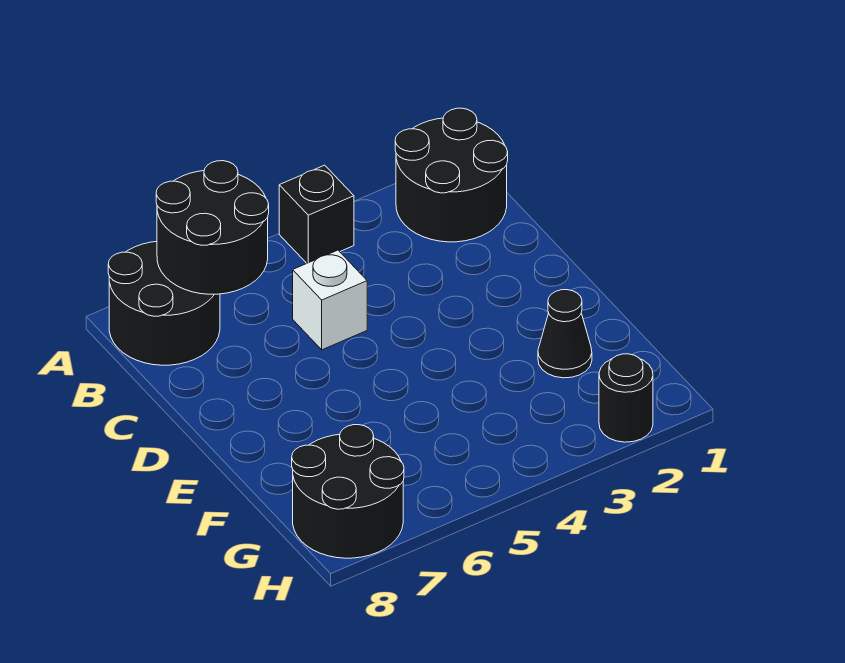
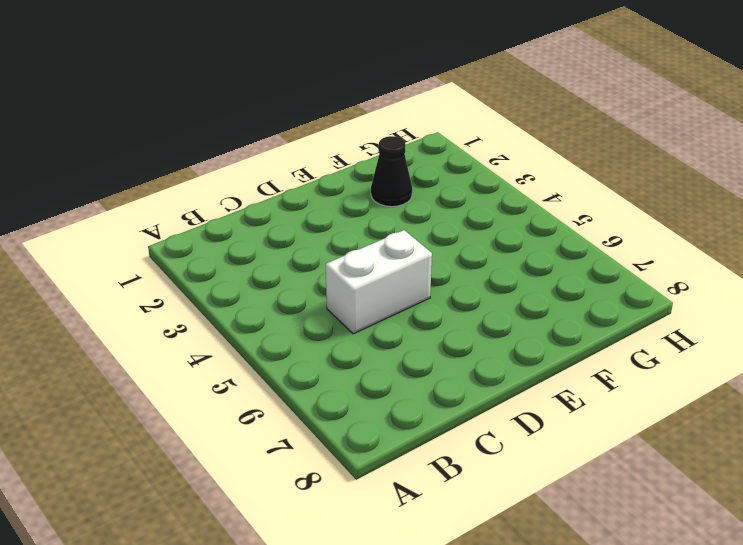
white brick C5:D5 level 1 -> white brick C5 level 1
none -> black round brick A1:B2 level 1
none -> black brick A4 level 1

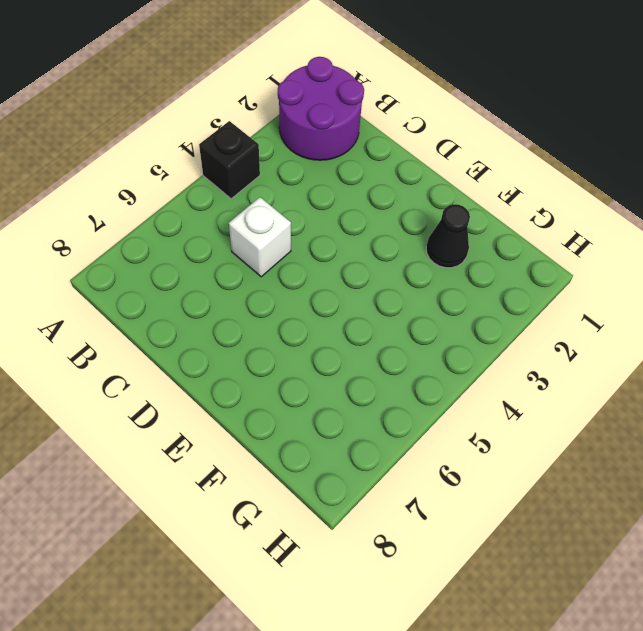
purple round brick A1:B2 level 1 -> black round brick A1:B2 level 1
none -> black round brick A7:B8 level 1
none -> black round brick G7:H8 level 1

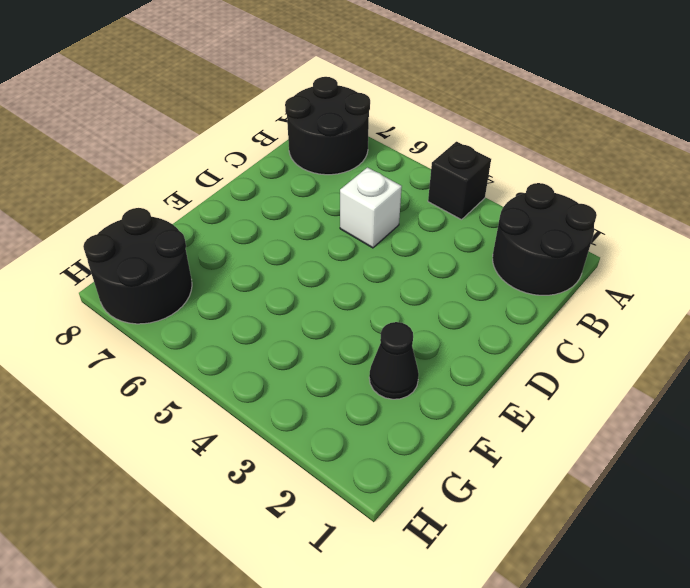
none -> black round brick H2 level 1
none -> black round brick A6:B7 level 2

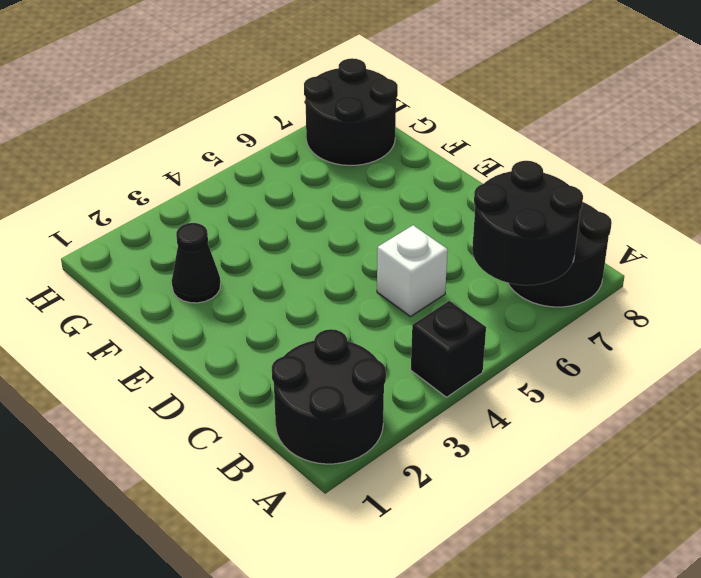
none -> black round brick H2 level 1

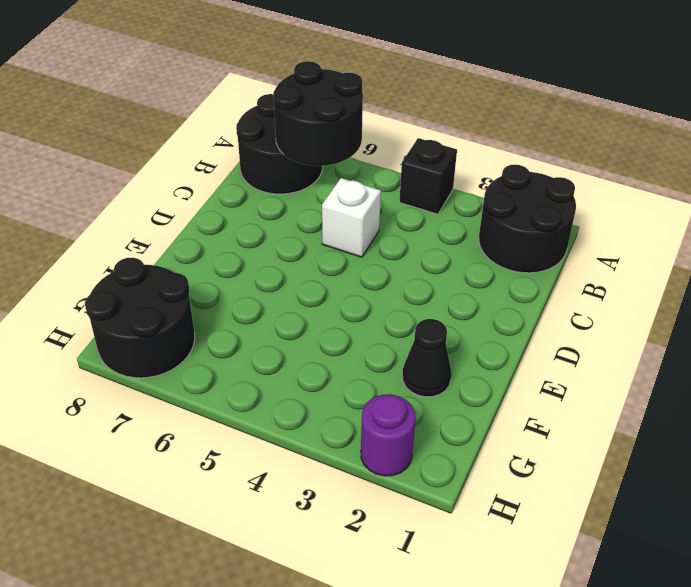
purple round brick H2 level 1 -> black round brick H2 level 1

